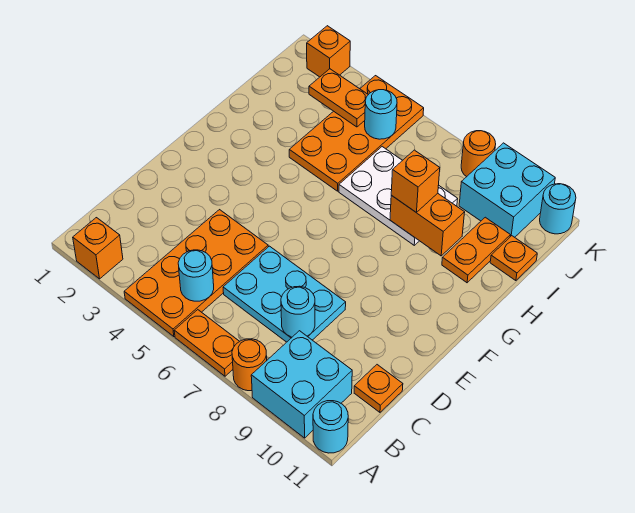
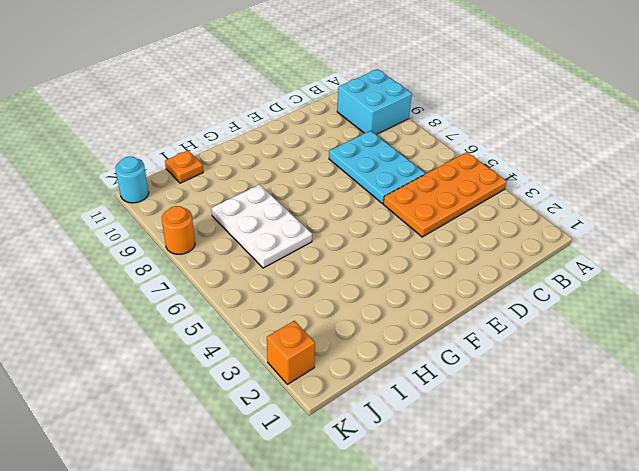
none -> orange brick A2 level 1
none -> orange plate A6:A7 level 1
none -> orange round brick A8 level 1

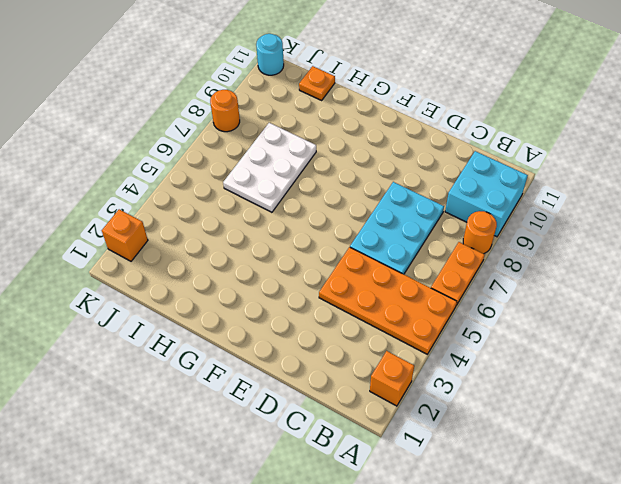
none -> cyan round brick A11 level 1
none -> orange plate C11 level 1
none -> orange plate H4:K5 level 1

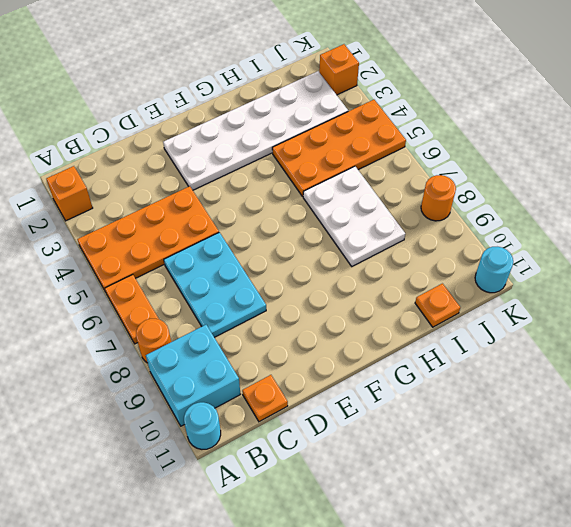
white plate E2:J3 level 1 -> none
none -> orange plate H10:I10 level 1
none -> cyan brick J9:K10 level 1
none -> cyan round brick B5 level 2

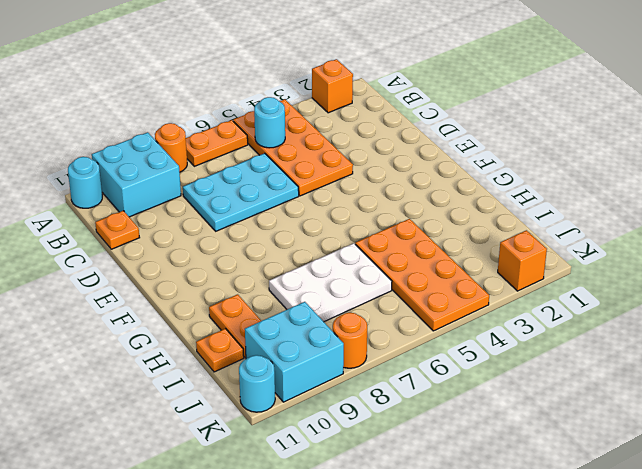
none -> cyan round brick C8 level 2
none -> orange brick H8:H9 level 2
none -> orange plate J3:J4 level 2

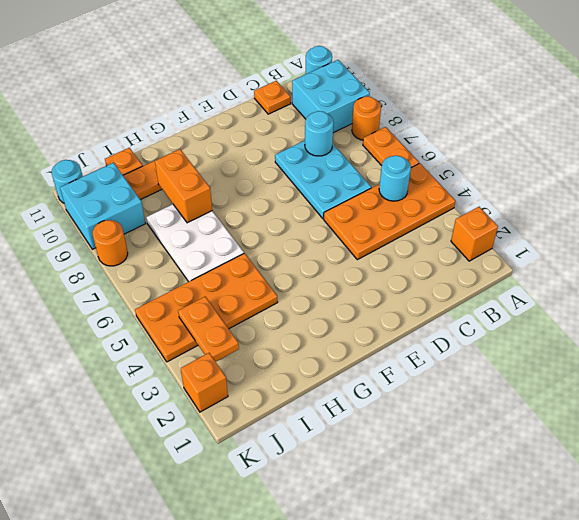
none -> cyan round brick J5 level 2
none -> orange brick H8 level 3

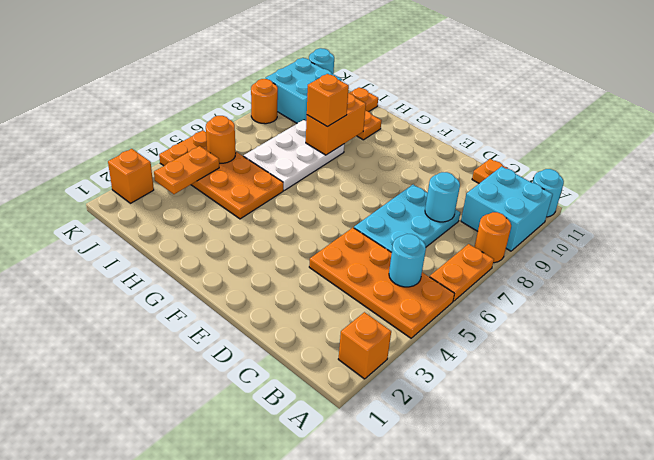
orange round brick J5 level 2 -> cyan round brick J5 level 2

